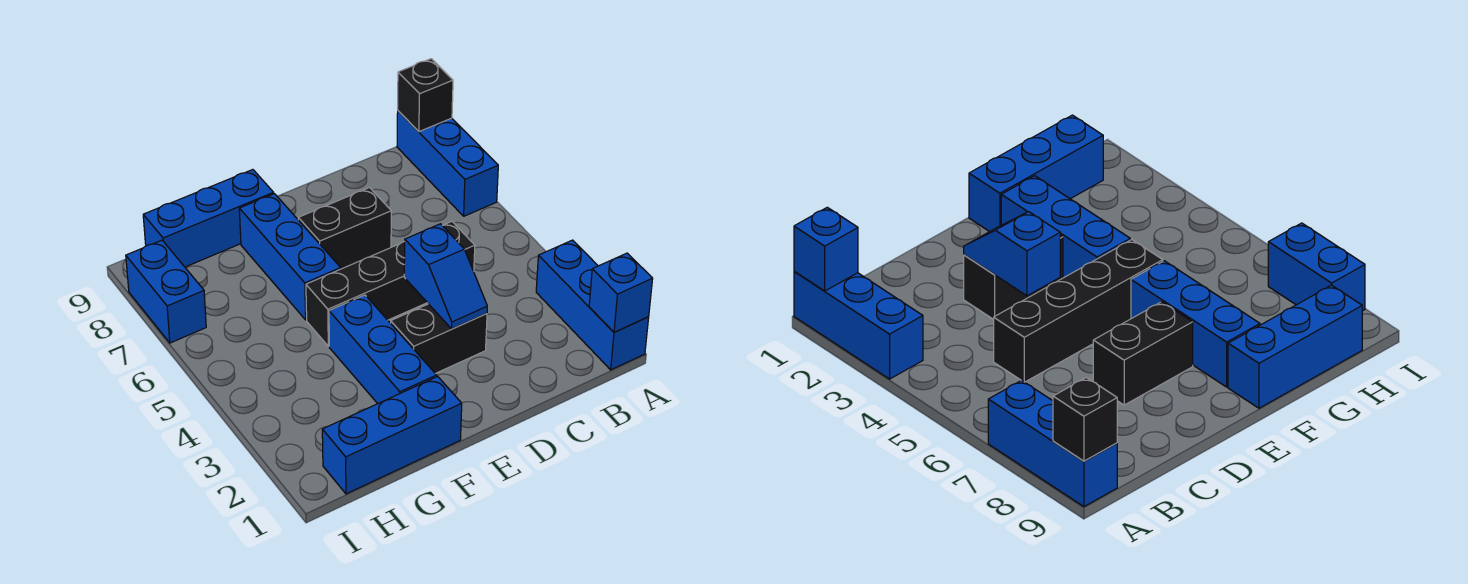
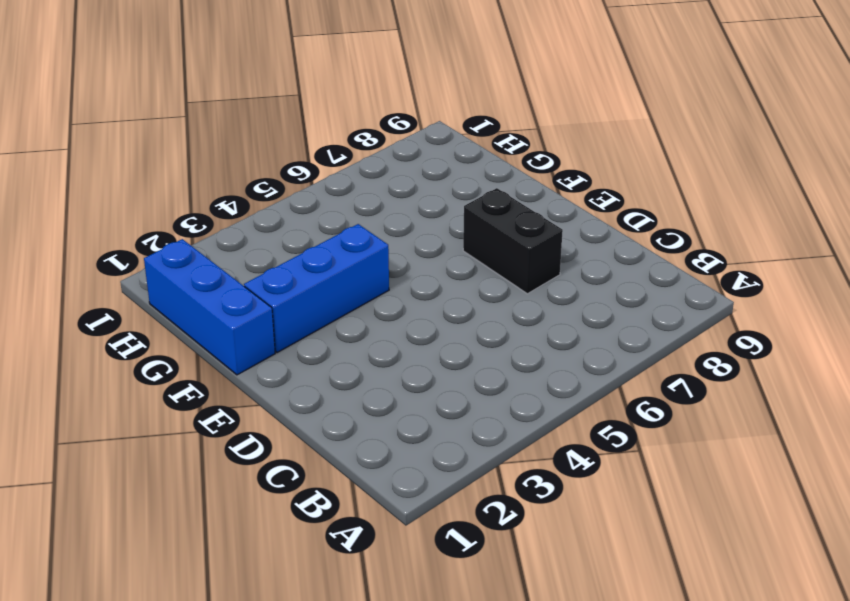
none -> blue brick A1:A3 level 1
none -> blue brick A7:A9 level 1
none -> black brick C5:F5 level 1

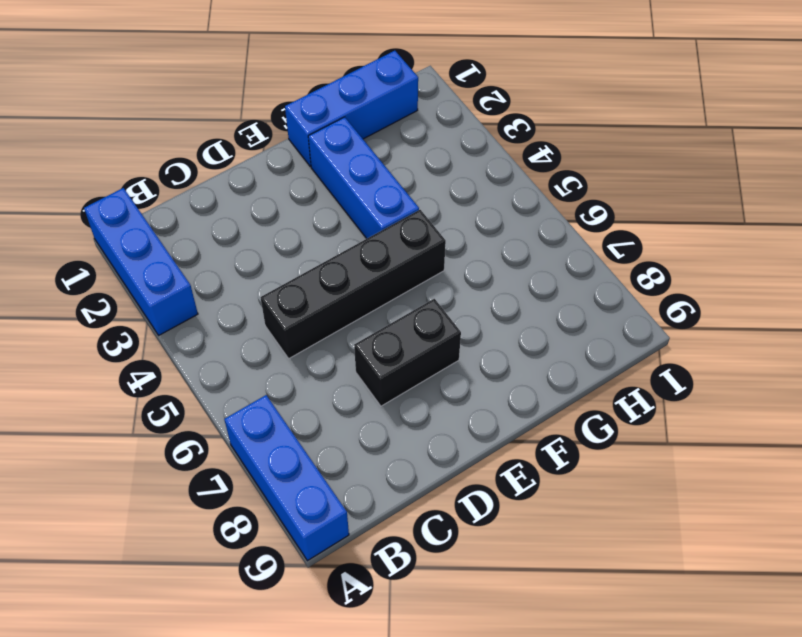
none -> black brick D3:E3 level 1
none -> blue brick F6:F8 level 1
none -> blue brick F9:H9 level 1

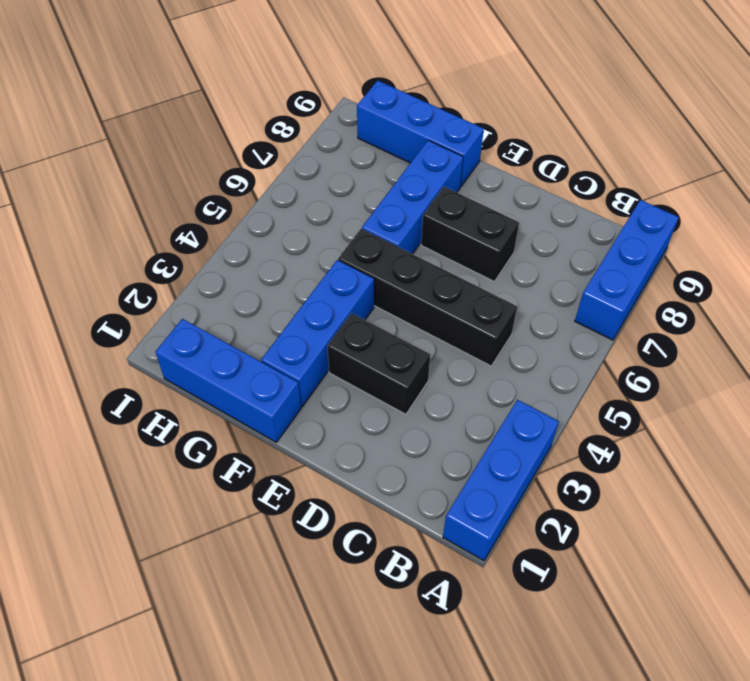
none -> blue brick I7:I8 level 1
none -> blue brick A1 level 2
none -> black brick A9 level 2

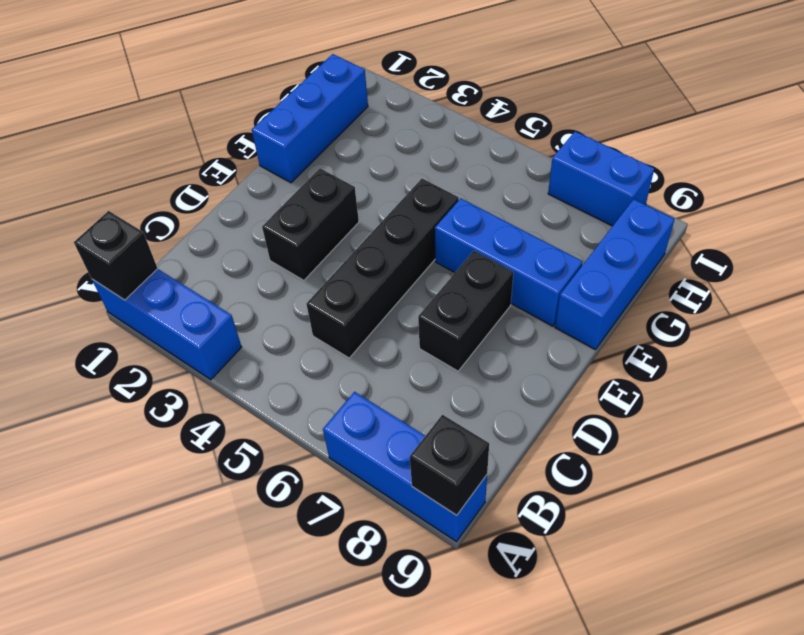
black brick A1 level 2 -> blue brick A1 level 2
none -> blue brick F2:F4 level 1
none -> blue slope D3:D4 level 2 top 4

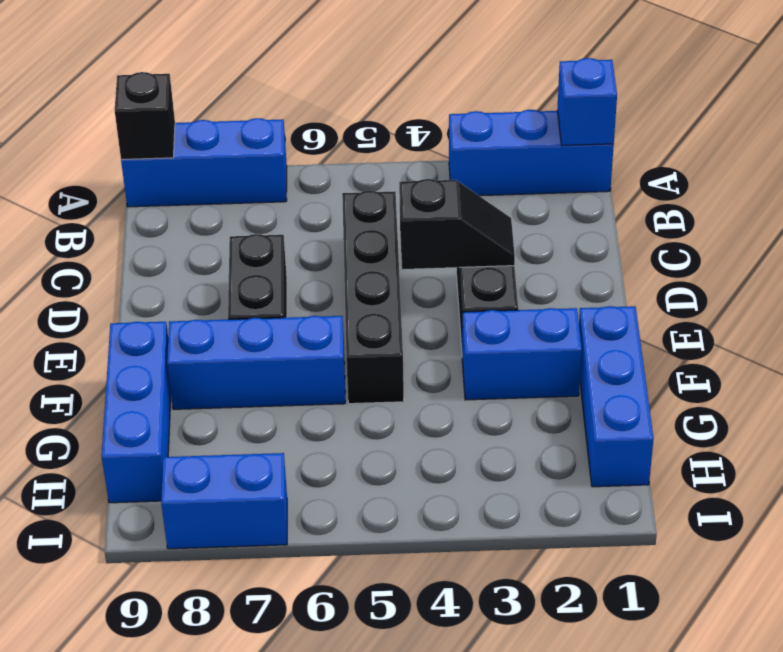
black slope D3:D4 level 2 top 4 -> blue slope D3:D4 level 2 top 4
blue brick F2:F3 level 1 -> blue brick F2:F4 level 1

